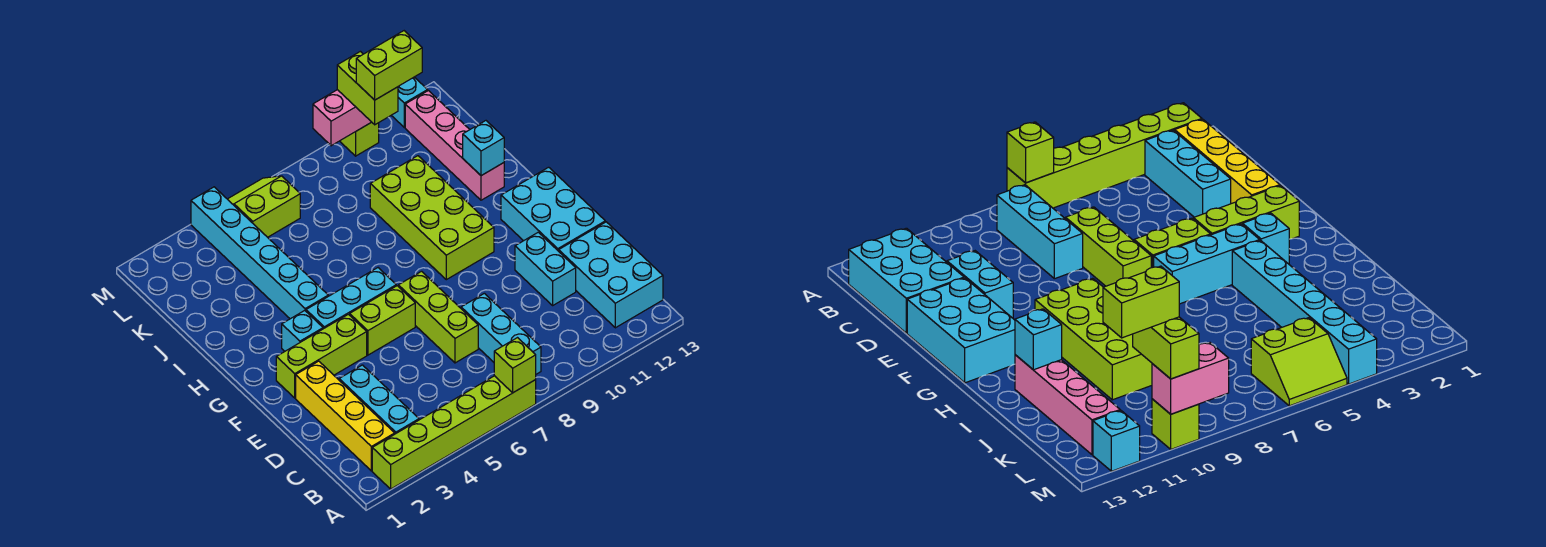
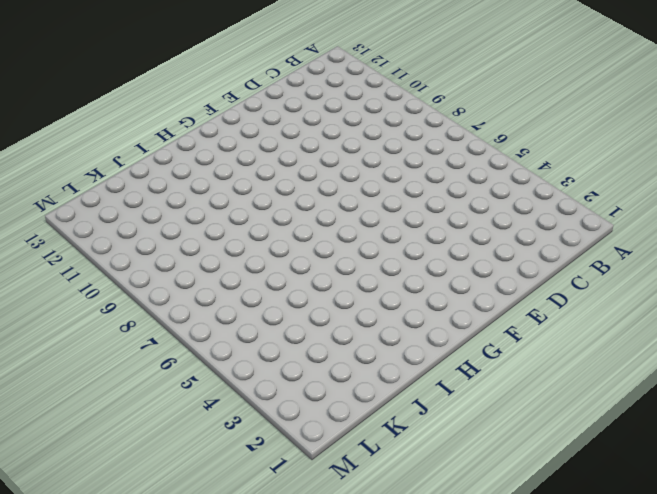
none -> lime brick A2:A7 level 1
none -> yellow brick B2:E2 level 1
none -> cyan brick B3:D3 level 1

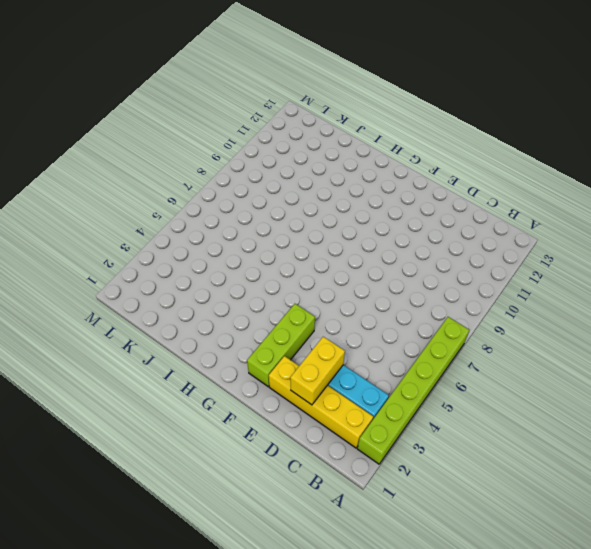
yellow brick D2:D3 level 2 -> none
none -> cyan brick B8:D8 level 1
none -> cyan brick B12:D13 level 1
none -> lime brick D7:F7 level 1

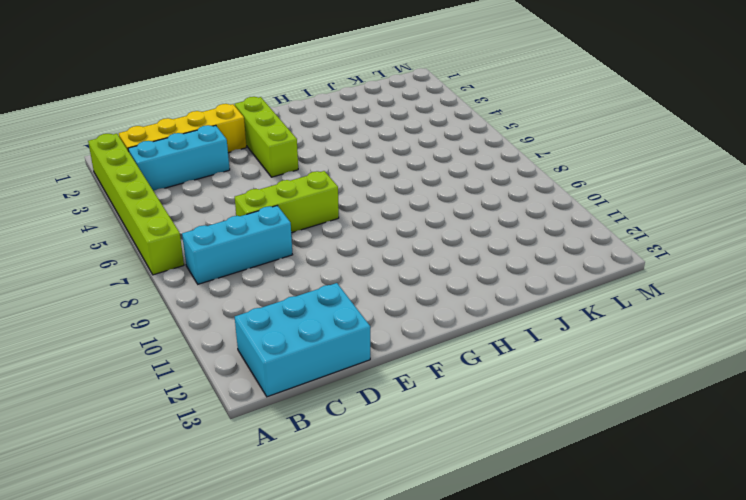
none -> cyan brick D11:E11 level 1
none -> cyan brick E12:G13 level 1
none -> lime brick F5:F6 level 1

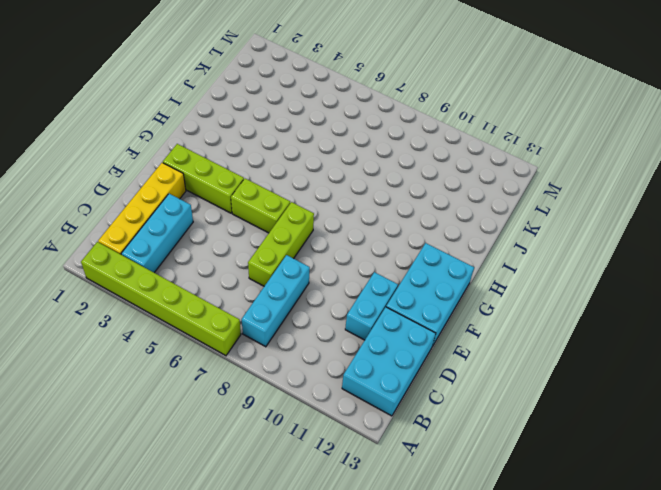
none -> cyan brick G3 level 1
none -> cyan brick G4:G6 level 1
none -> lime brick G9:J10 level 1

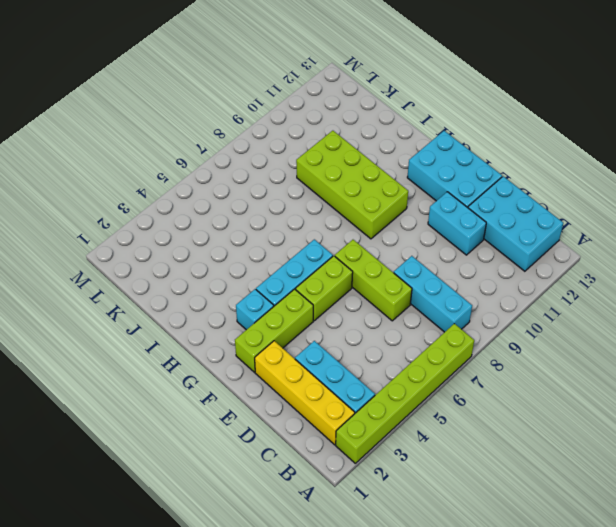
none -> cyan brick H4:M4 level 1
none -> pink brick I12:L12 level 1
none -> lime slope L5:M6 level 1 top L

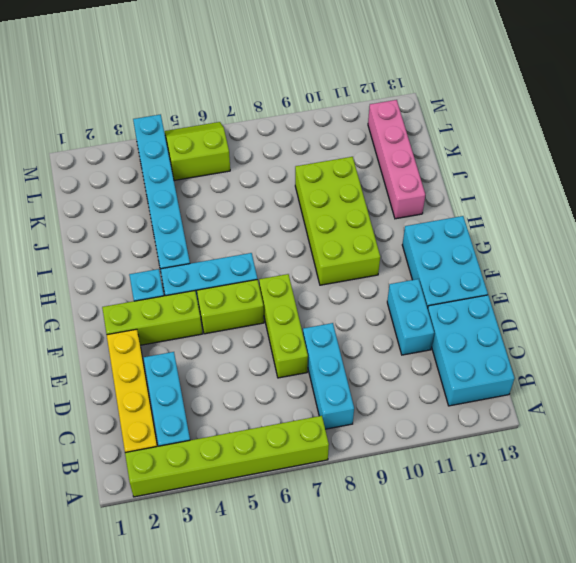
none -> lime brick M10 level 1
none -> cyan brick M12 level 1
none -> lime brick A7 level 2

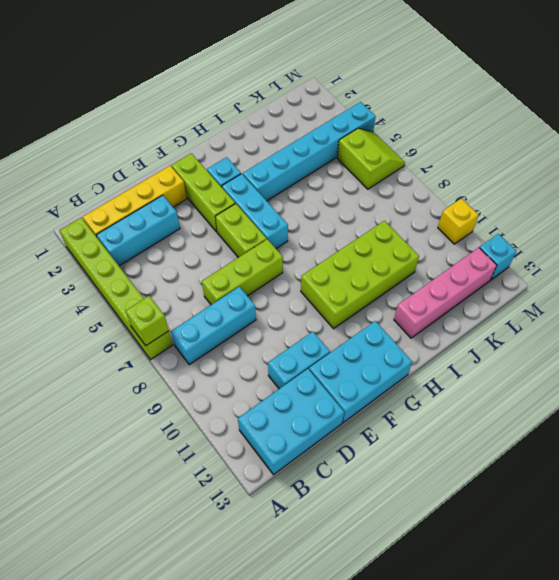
yellow brick M10 level 1 -> lime brick M10 level 1
none -> cyan brick I12 level 2
none -> pink brick M9:M10 level 2
none -> lime brick L10:M10 level 3

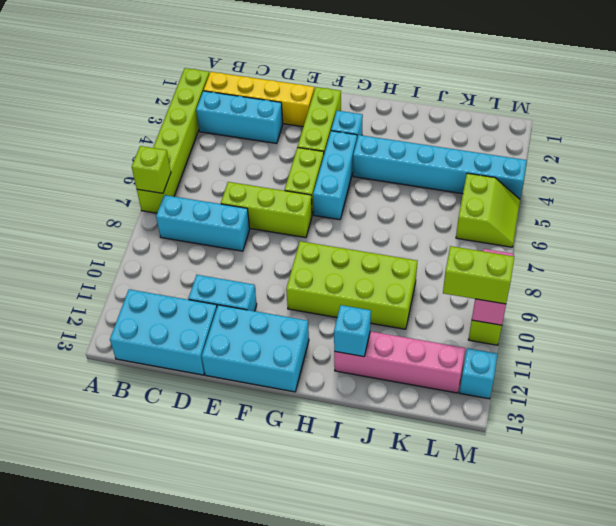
none -> lime brick L10:L11 level 4

